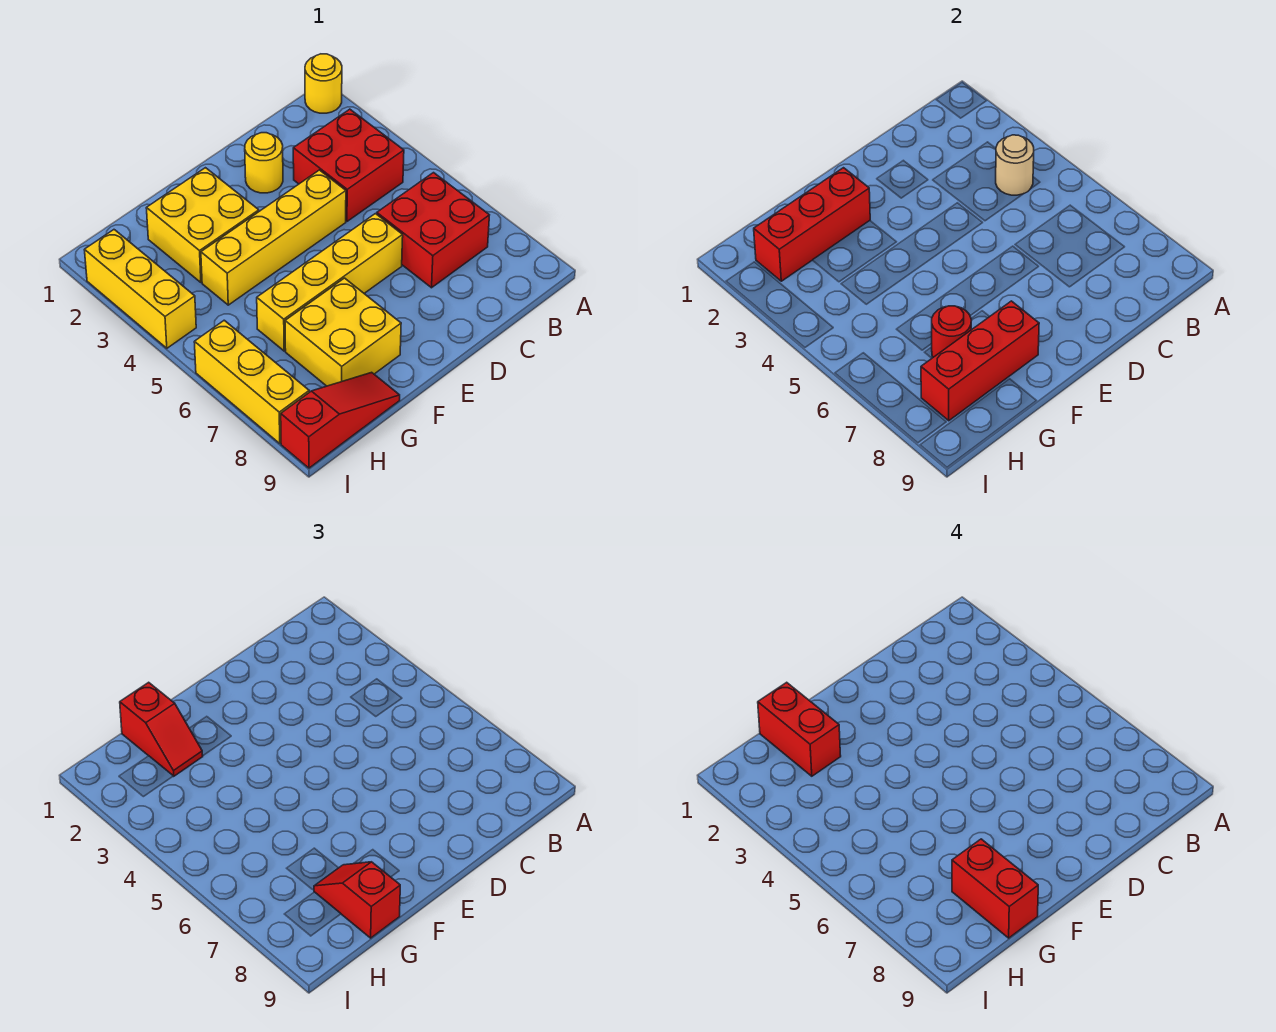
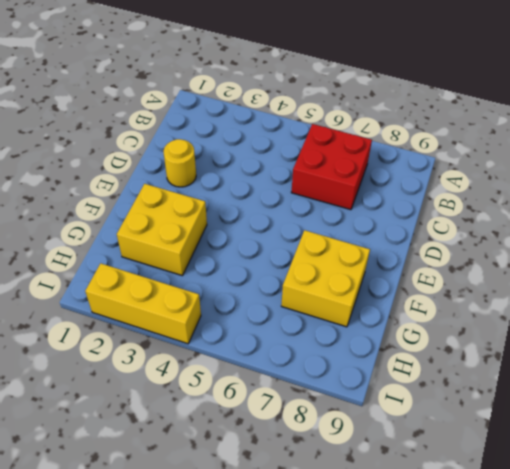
none -> yellow round brick A1 level 1
none -> red brick B3:C4 level 1
none -> yellow brick D4:G4 level 1

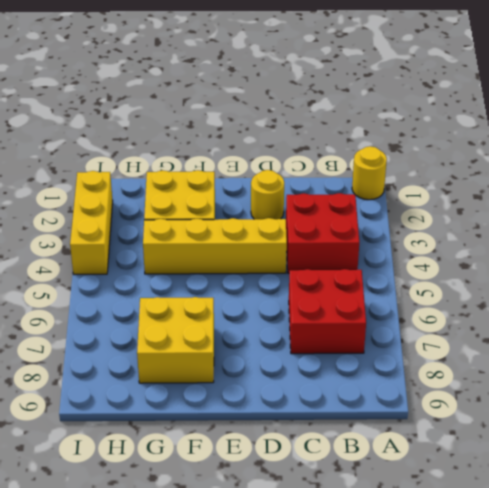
none -> yellow brick D6:G6 level 1
none -> red slope G9:I9 level 1 top I
none -> yellow brick I6:I8 level 1

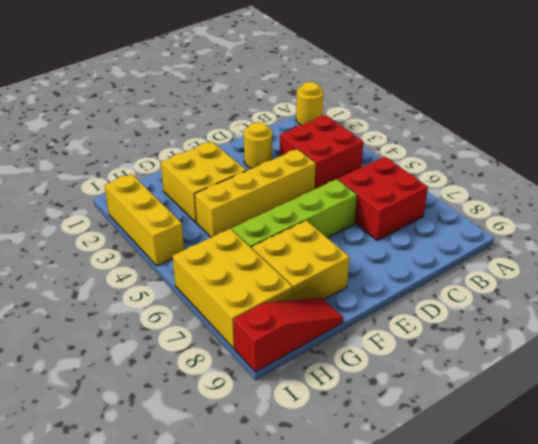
lime brick D6:G6 level 1 -> yellow brick D6:G6 level 1
yellow brick H6:I8 level 1 -> yellow brick I6:I8 level 1
none -> tan round brick B4 level 2
none -> red brick F2:H2 level 2
none -> red brick F8:H8 level 2

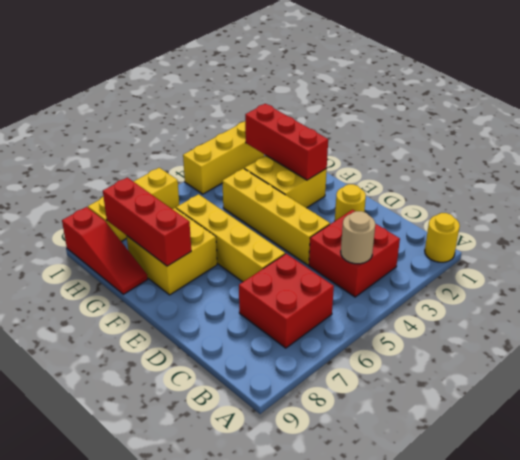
none -> red round brick G7 level 2
none -> red slope G1:G2 level 3 top 1
none -> red slope G8:G9 level 3 top 9

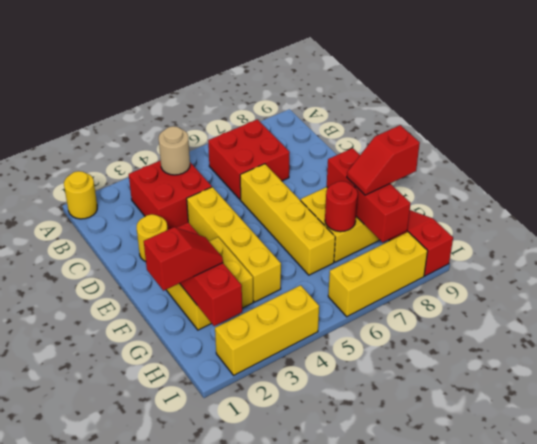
none -> red brick G1:G2 level 4
none -> red brick G8:G9 level 4

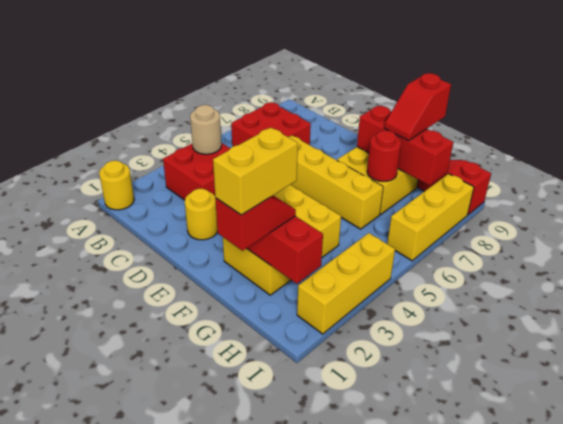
yellow brick G1:G2 level 4 -> red brick G1:G2 level 4
none -> red brick G8:G9 level 4

